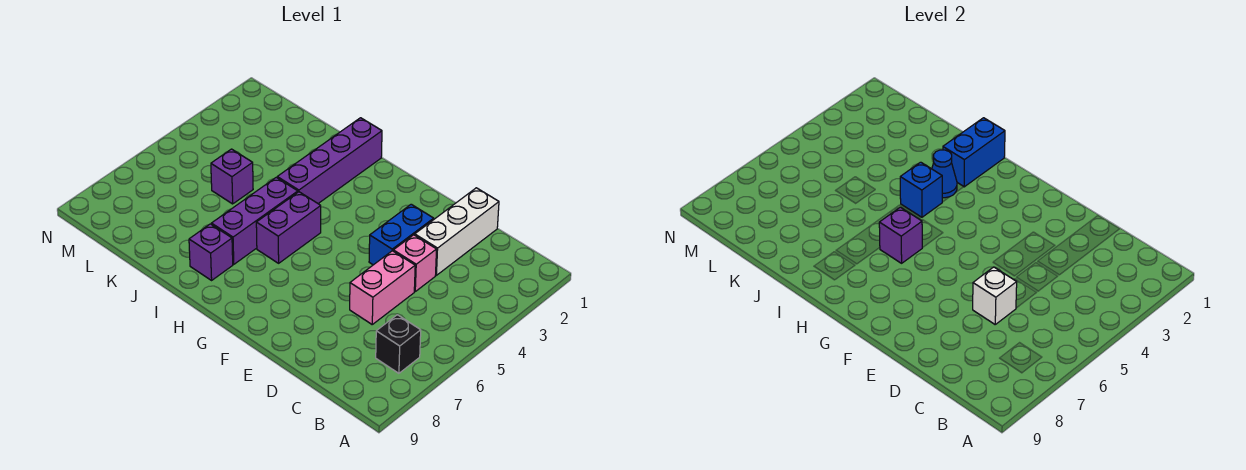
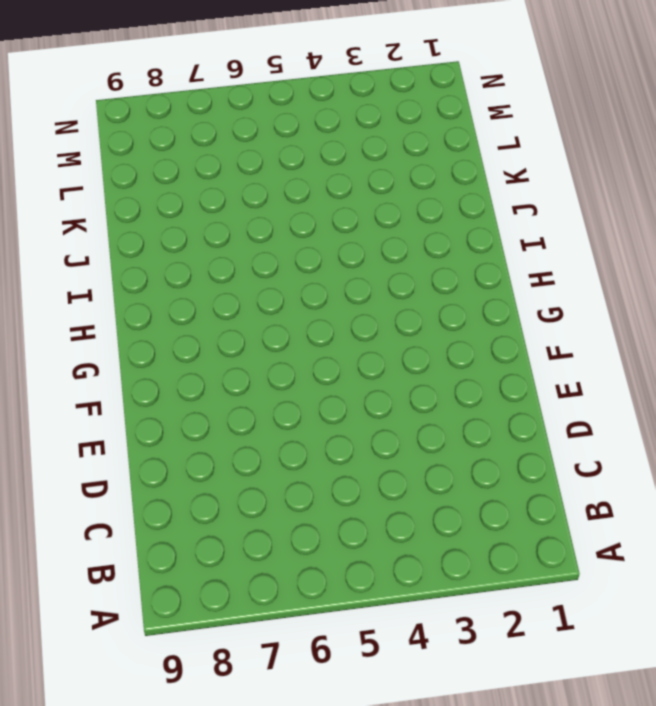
none -> black brick B7 level 1
none -> white brick D1:D3 level 1
none -> pink brick D4 level 1

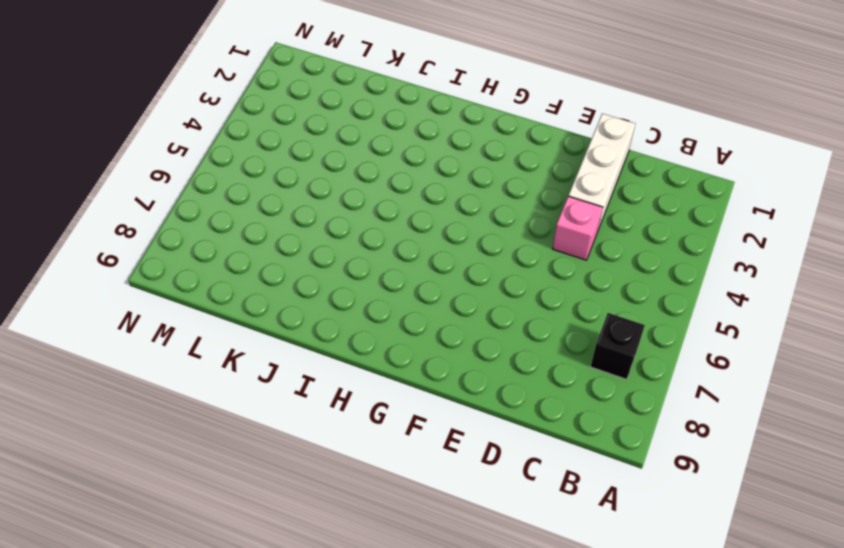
none -> pink brick D5:D6 level 1
none -> blue brick E3:E4 level 1
none -> purple brick H5:H6 level 1

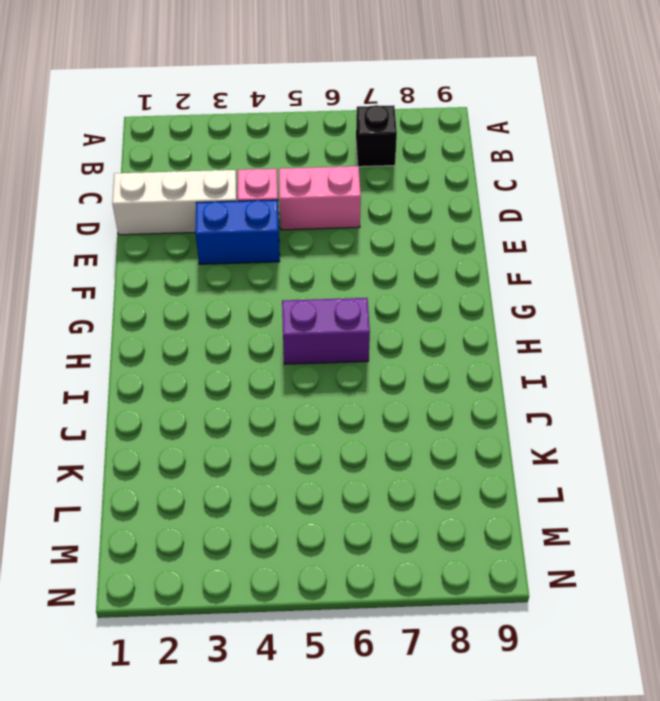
none -> purple brick I1:I4 level 1
none -> purple brick I5:I7 level 1
none -> purple brick I8 level 1

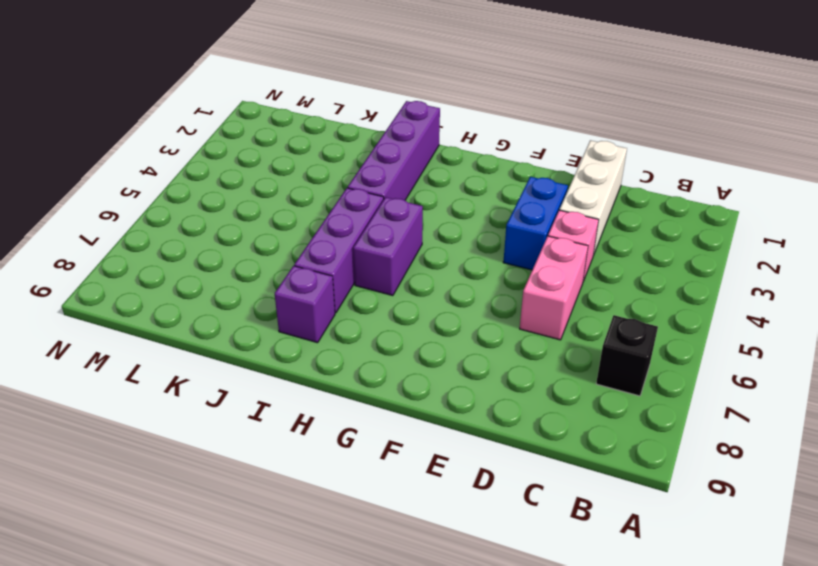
none -> purple brick K5 level 1
none -> white brick D6 level 2
none -> purple brick H6 level 2

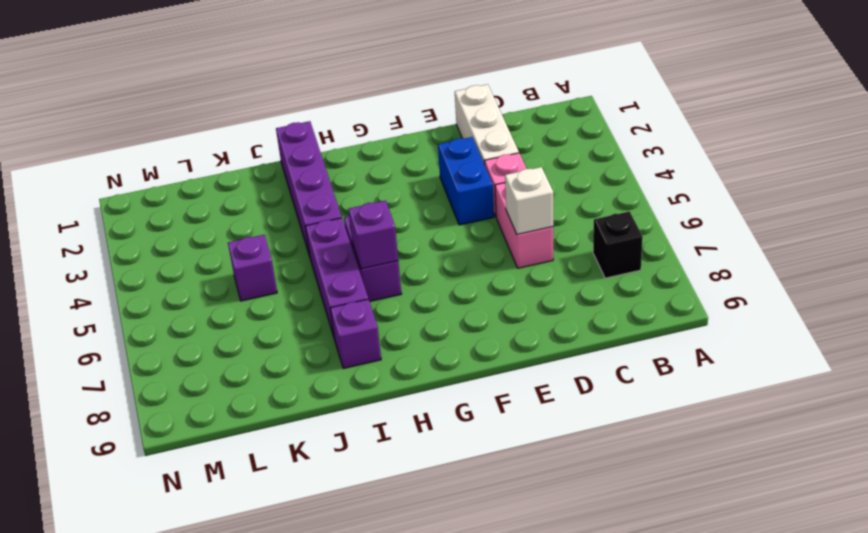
none -> blue brick I1:I2 level 2
none -> blue cone I3 level 2
none -> blue brick I4 level 2

